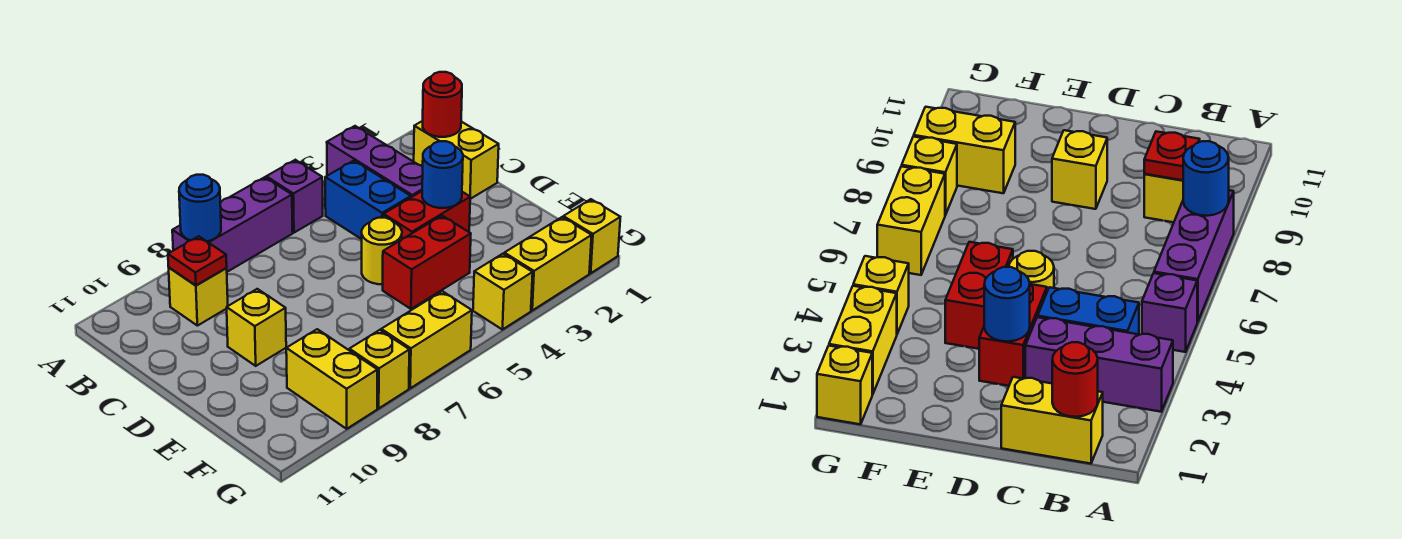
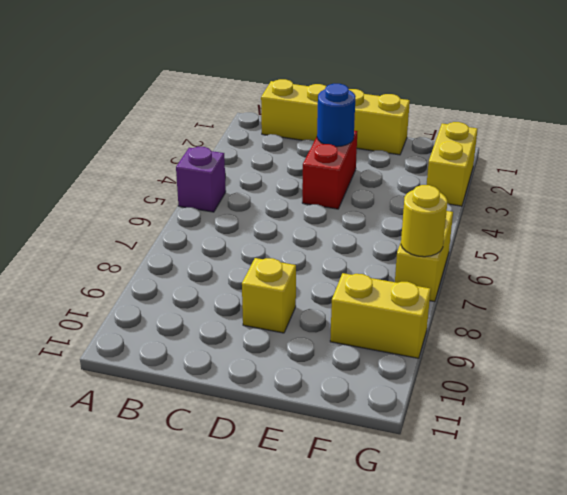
yellow brick B1:E1 level 1 -> yellow brick B1:C1 level 1
yellow round brick G7 level 2 -> yellow round brick D5 level 1
none -> purple brick A3:C3 level 1
none -> purple brick A6:A8 level 1
none -> blue brick B4:C4 level 1

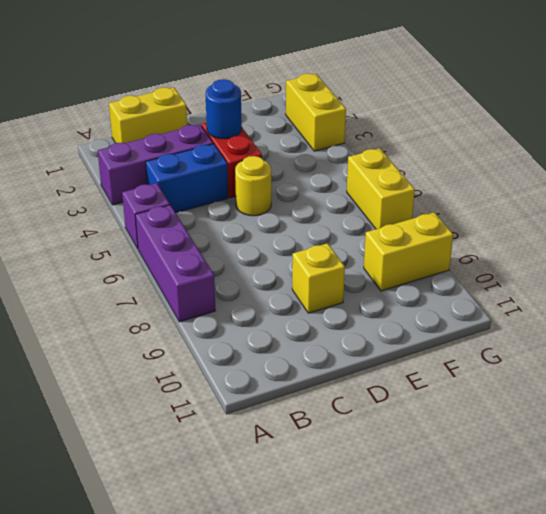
none -> yellow brick B9 level 1
none -> red brick E4:E5 level 1
none -> yellow brick G1 level 1

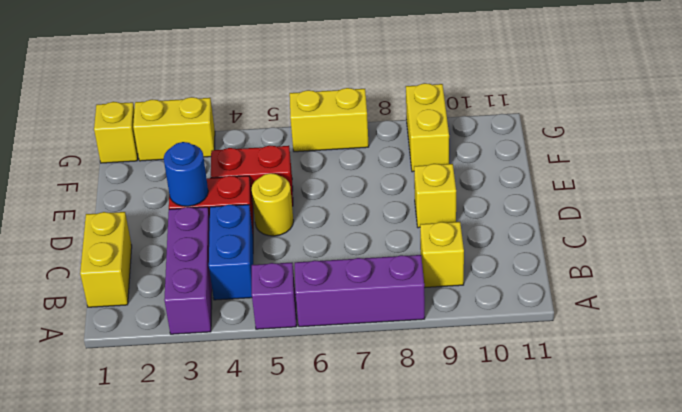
none -> yellow brick G4 level 1
none -> yellow brick G8 level 1
none -> blue round brick A8 level 2

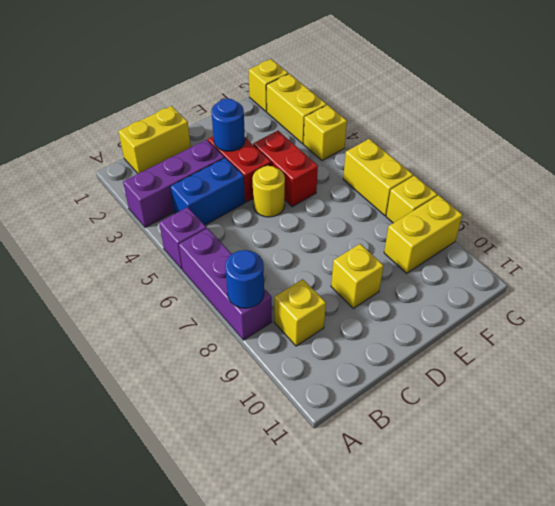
none -> red round brick B1 level 2
none -> red plate B9 level 2

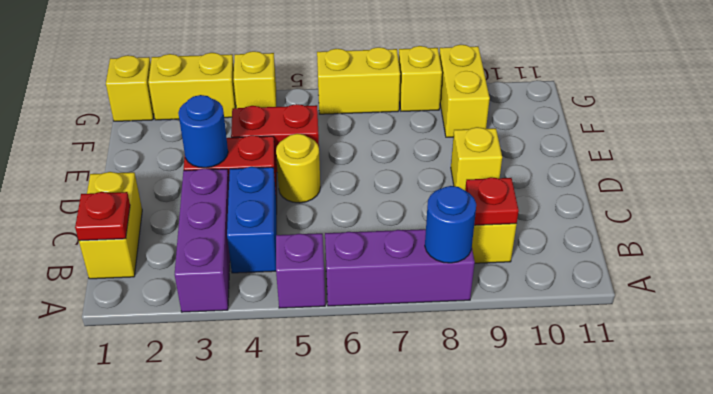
red plate B1 level 2 -> red round brick B1 level 2

